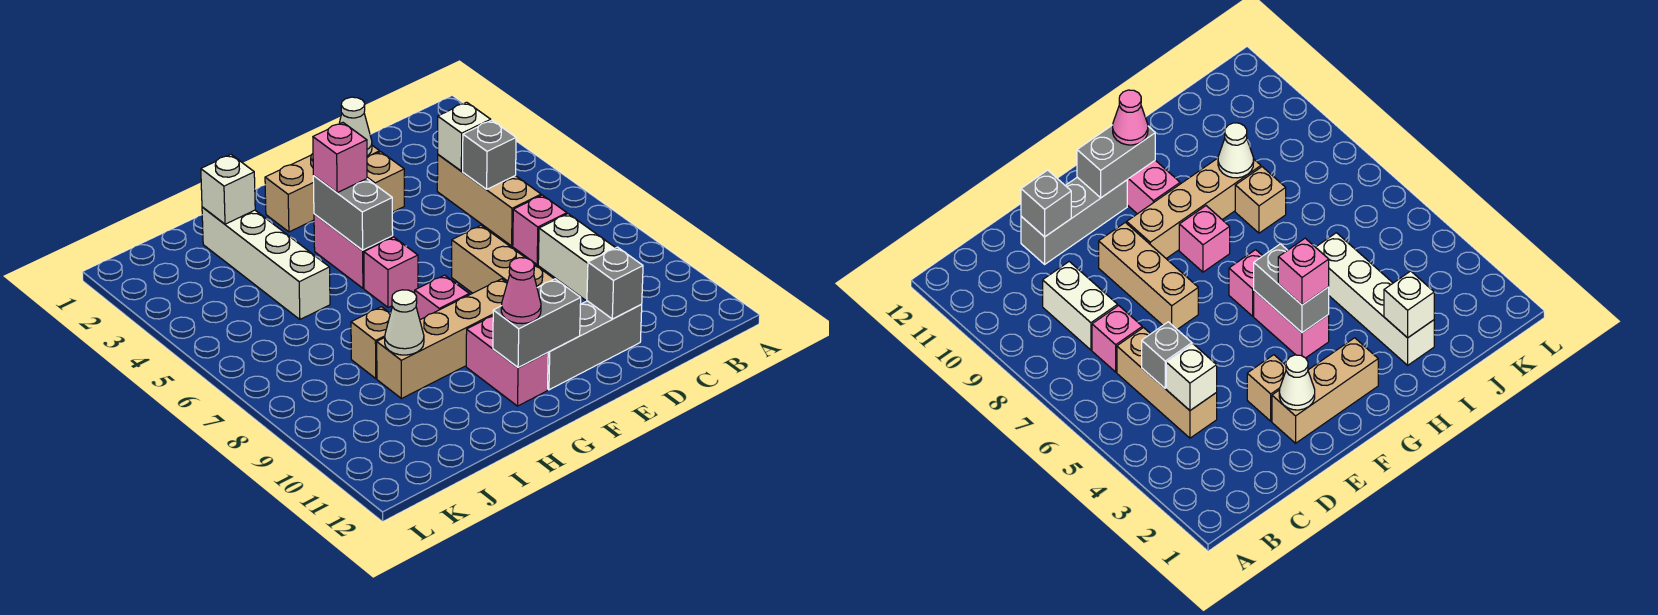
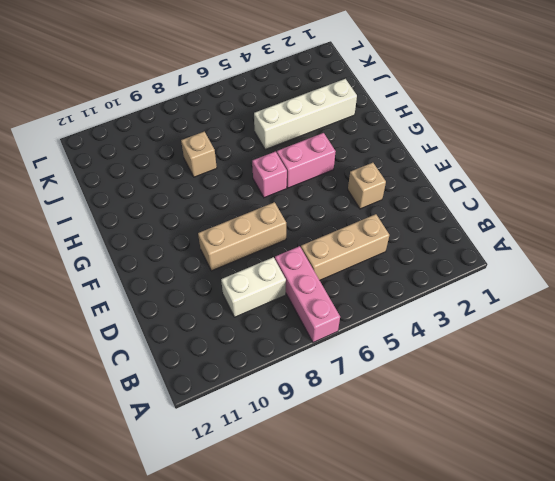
pink brick A7:C7 level 1 -> pink brick C7 level 1
none -> grey brick D11:F11 level 1
none -> tan brick E2:G2 level 1
none -> tan brick F9:I9 level 1

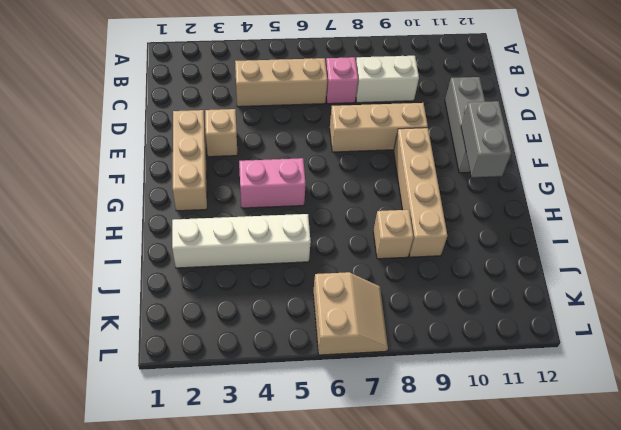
tan slope K6:L7 level 1 top 6 -> none
none -> pink brick G6 level 1
none -> pink brick G8 level 1
none -> pink brick G10:G11 level 1

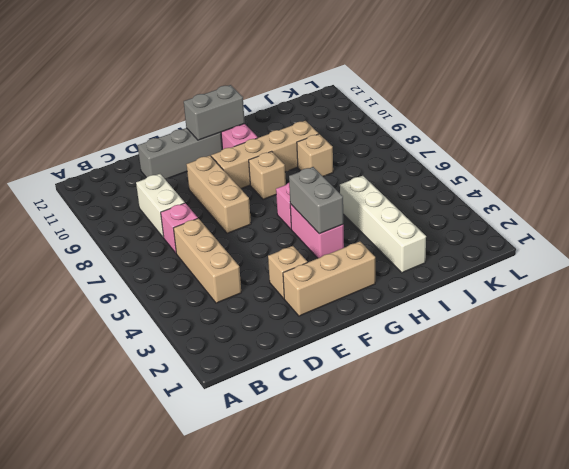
tan brick G8 level 1 -> pink brick G8 level 1
none -> white brick C4 level 2
none -> grey brick C5 level 2
none -> grey brick D11 level 2

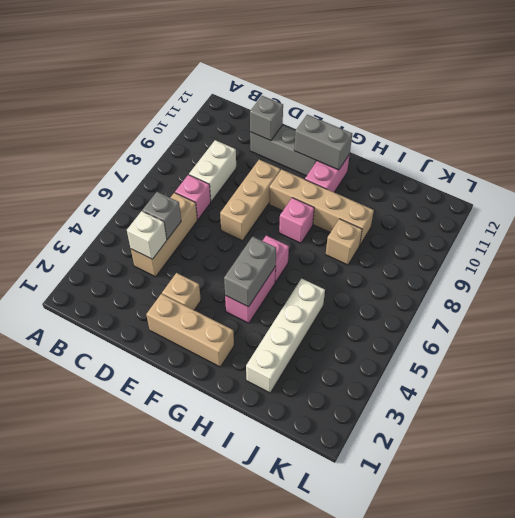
none -> white cone E2 level 2
none -> white brick I2 level 2
none -> white cone I9 level 2

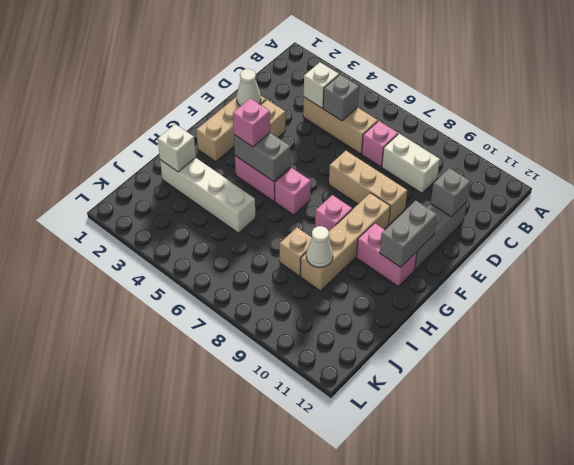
none -> pink cone G11 level 3

